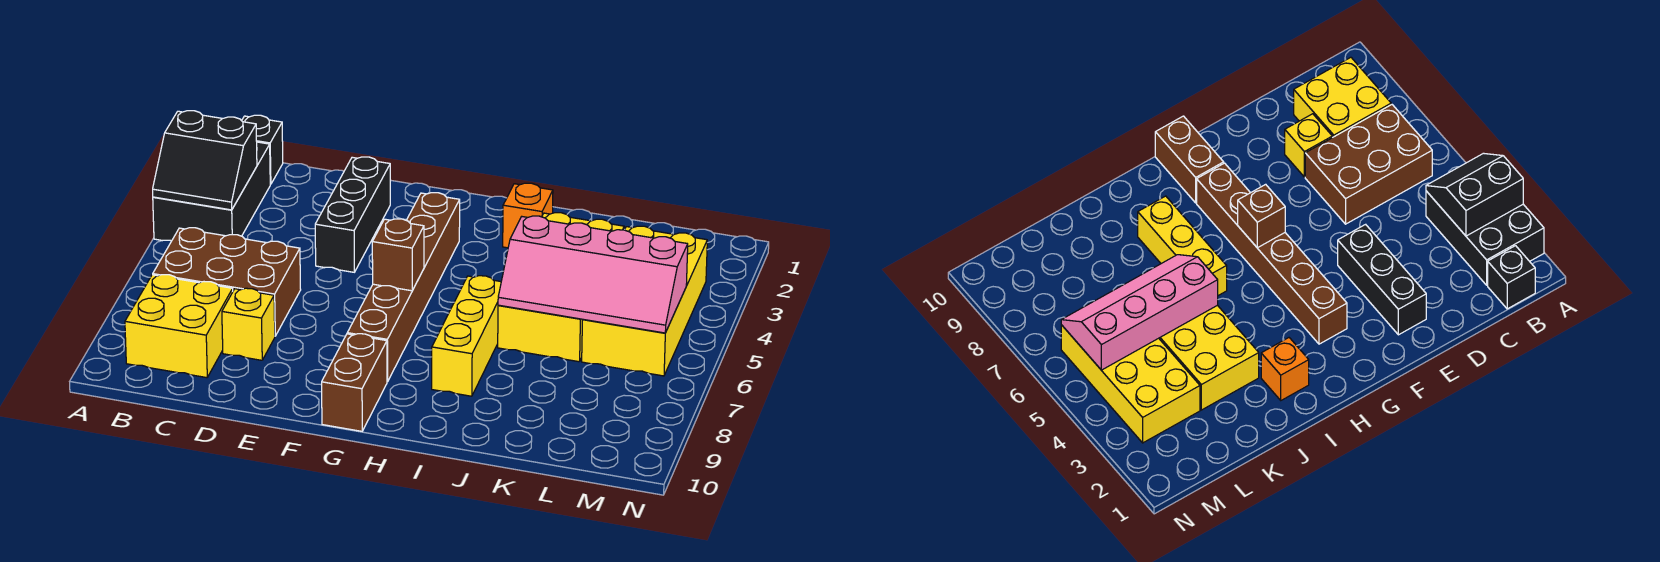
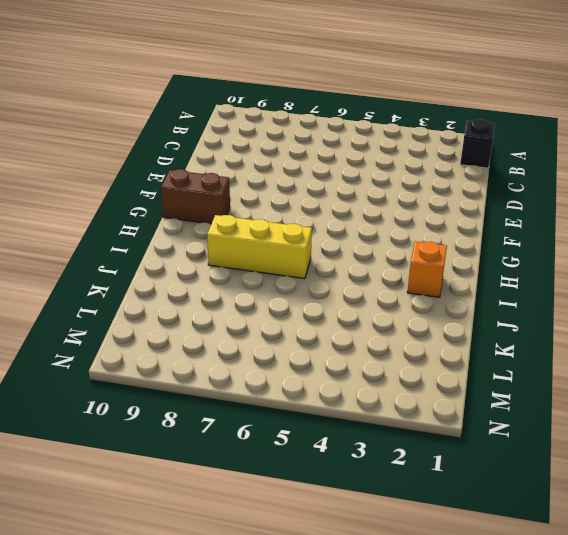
none -> black brick A2:B4 level 1
none -> brown brick B6:D7 level 1
none -> yellow brick B8:C9 level 1

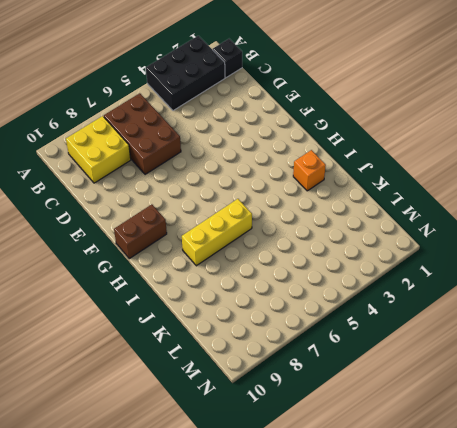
none -> yellow brick D8 level 1
none -> black brick E2:E4 level 1
none -> brown brick G3:G8 level 1

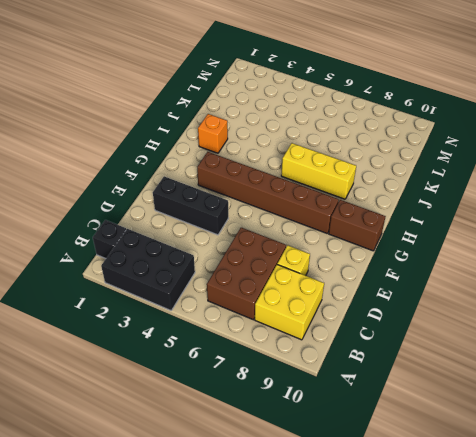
none -> yellow brick J3:K6 level 1
none -> yellow brick L3:M6 level 1
none -> black slope A3:B4 level 2 top 3

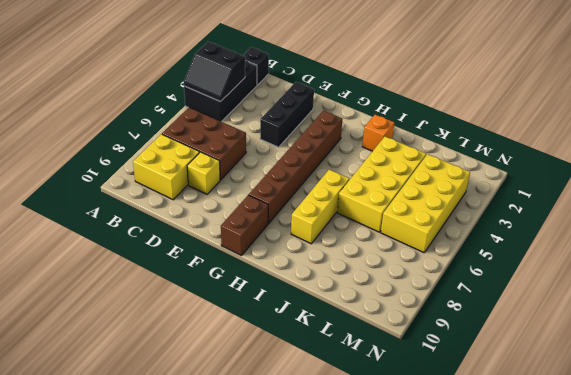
none -> brown brick G6 level 2
none -> pink slope J5:M6 level 2 top 5

